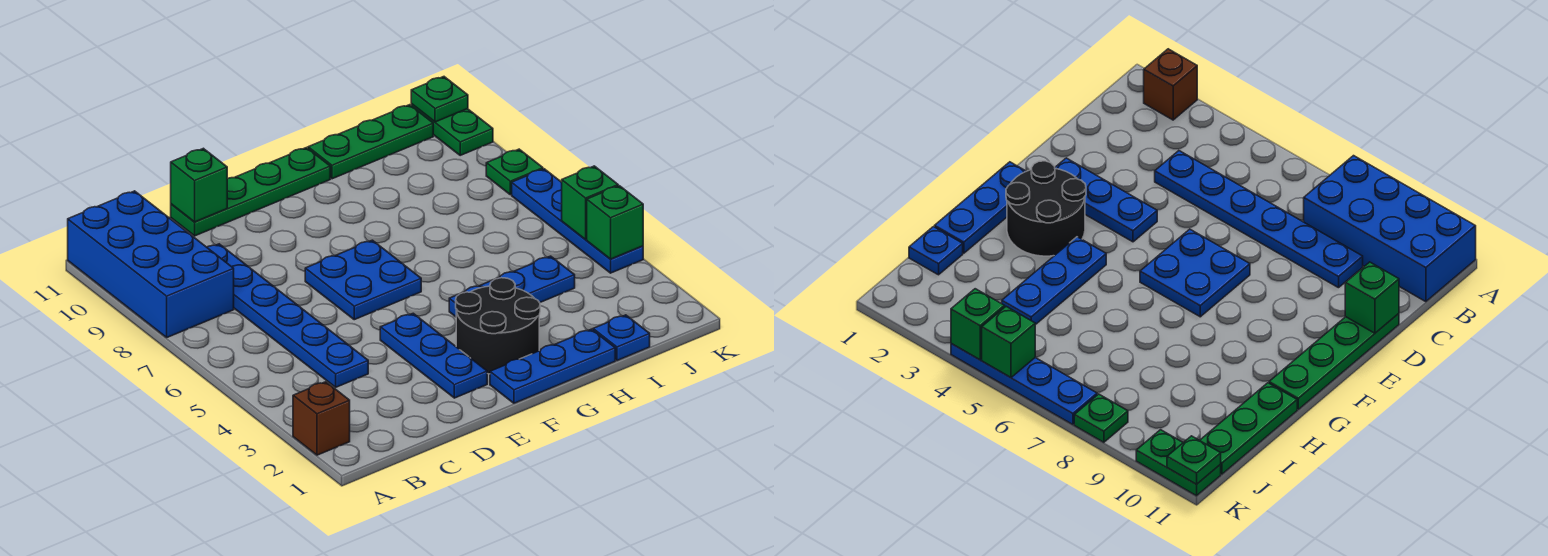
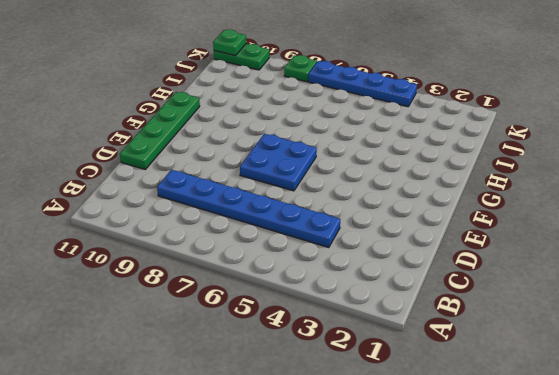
none -> brown brick A2 level 1
none -> blue brick A8:B11 level 1
none -> blue plate E2:E4 level 1

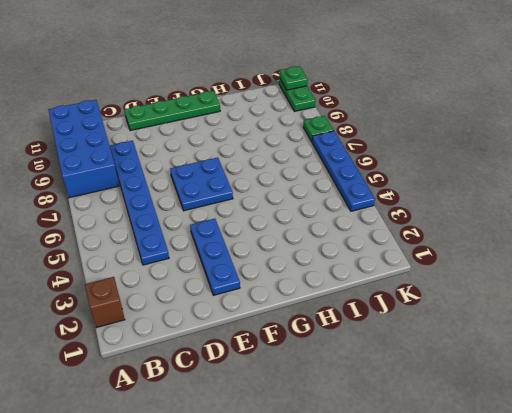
none -> blue plate F1:H1 level 1
none -> black round brick F2:G3 level 1
none -> blue plate G4:I4 level 1

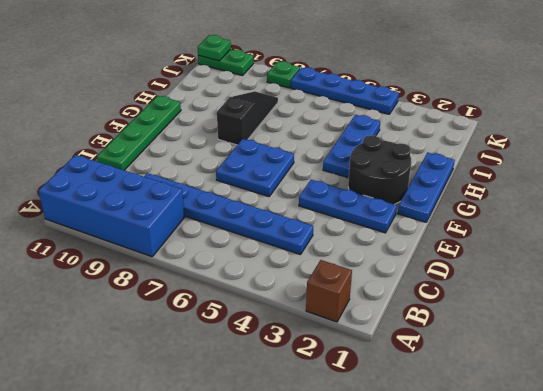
black slope G8:I8 level 1 top G -> none
none -> green plate H11:J11 level 1
none -> blue plate I1 level 1
none -> green brick D11 level 2

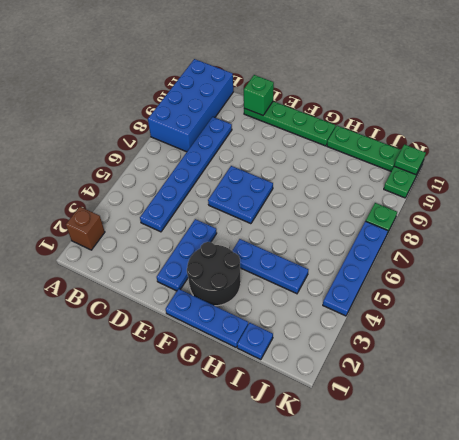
none -> green brick K4 level 2
none -> green brick K5 level 2

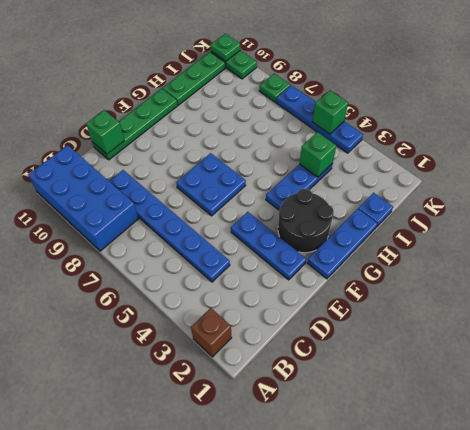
green brick I4 level 2 -> green brick K4 level 2

